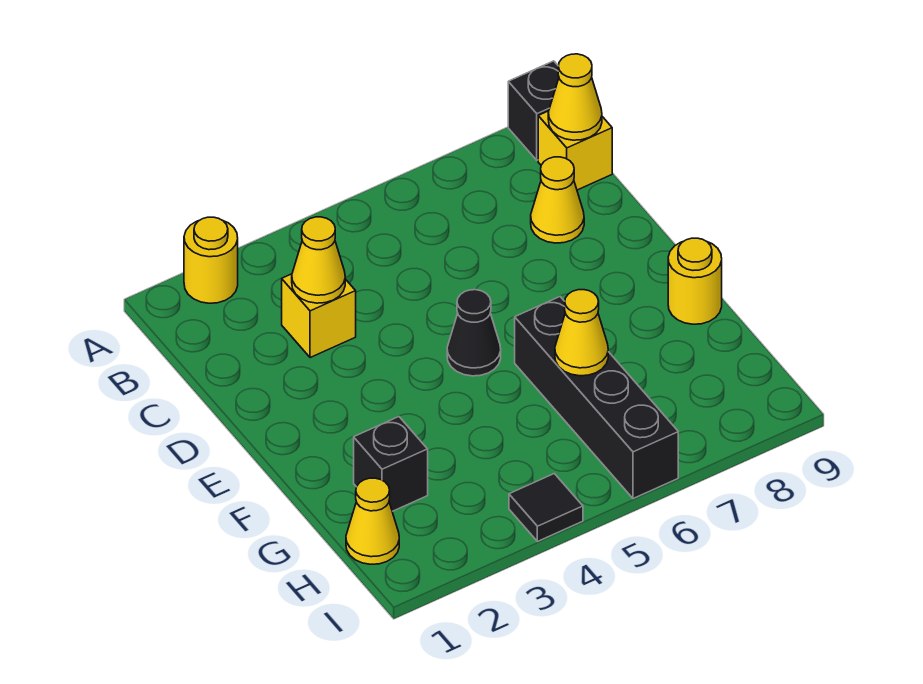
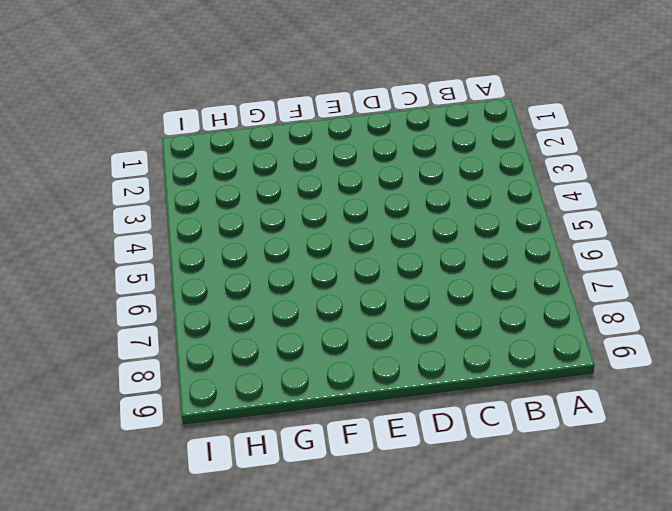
none -> yellow round brick A2 level 1
none -> black brick A9 level 1
none -> yellow brick B9 level 1

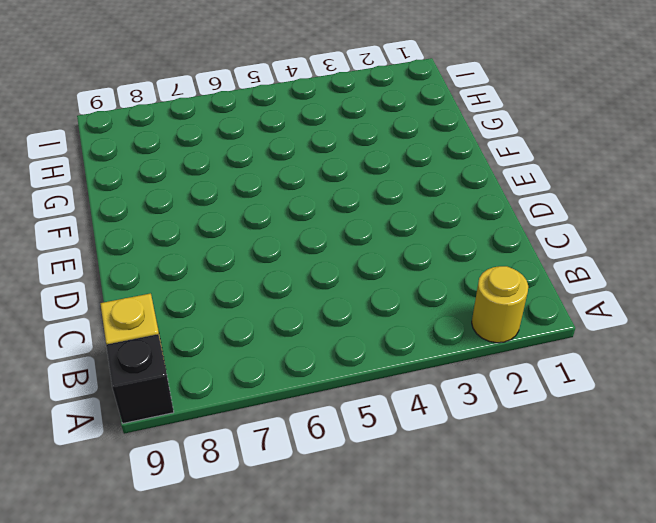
none -> yellow brick C3 level 1
none -> yellow cone C8 level 1
none -> black cone E5 level 1

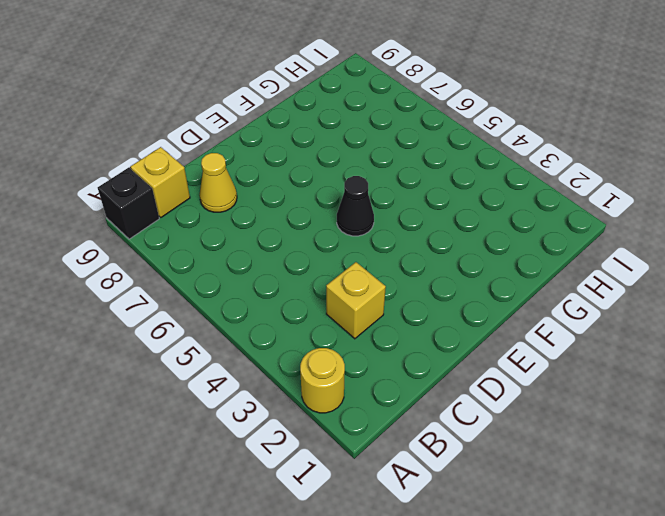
none -> black brick F6:I6 level 1
none -> yellow round brick F9 level 1
none -> black brick G2 level 1

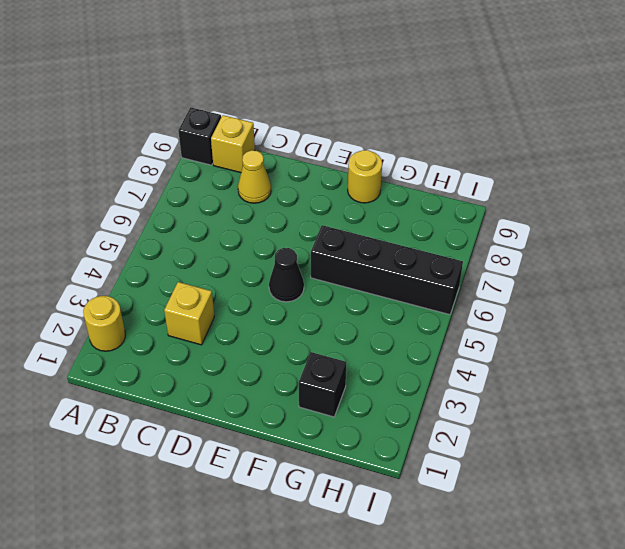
none -> yellow cone H1 level 1
none -> black tile I4 level 1
none -> yellow cone B9 level 2

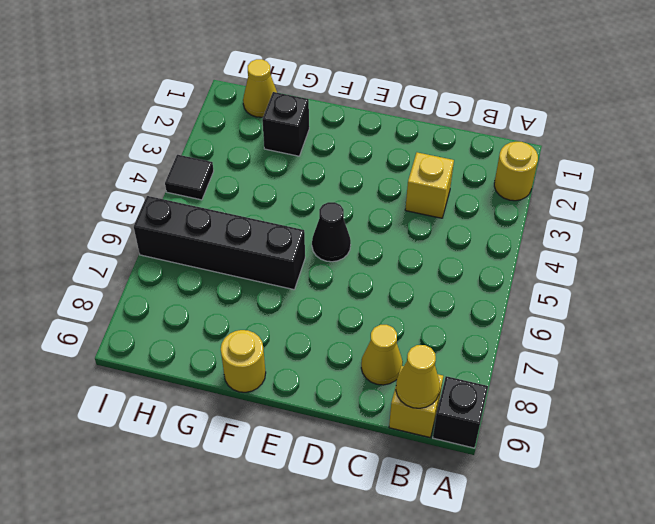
none -> yellow cone C3 level 2
none -> yellow cone G6 level 2

